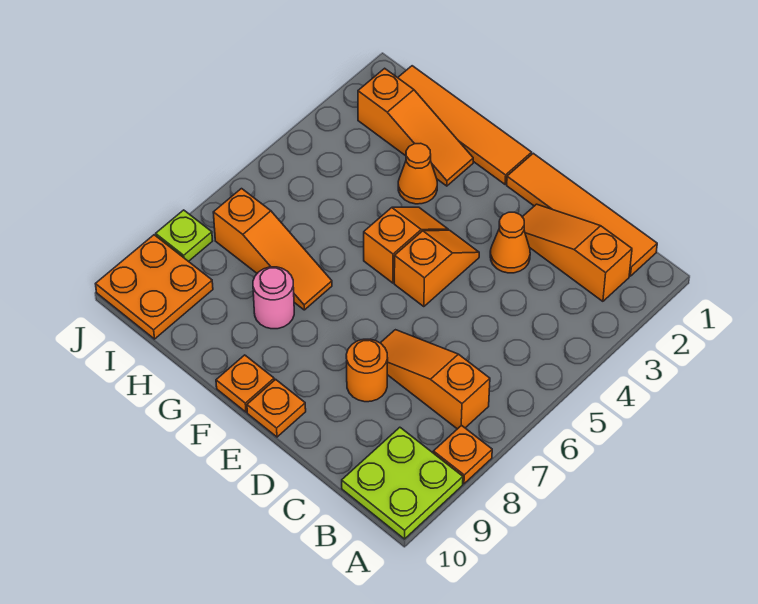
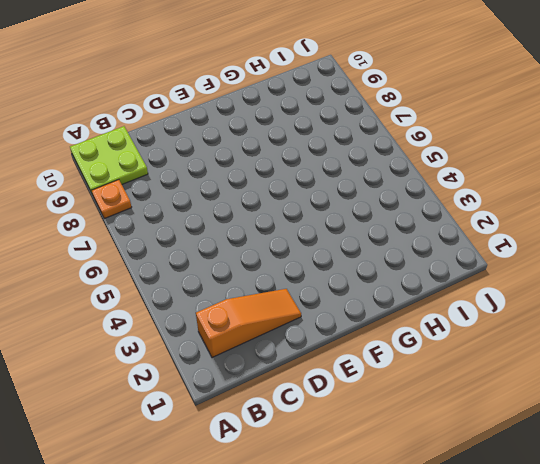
none -> orange tile B1:E1 level 1
none -> orange slope B7:D7 level 1 top B
none -> orange cone D3 level 1

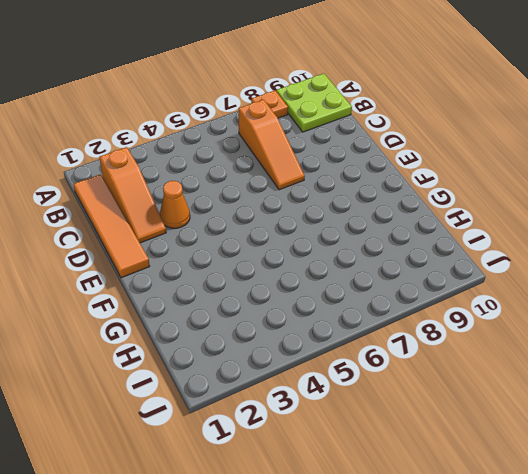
none -> orange round brick D8 level 1
none -> orange slope E4:E5 level 1 top 5
none -> orange plate E10 level 1

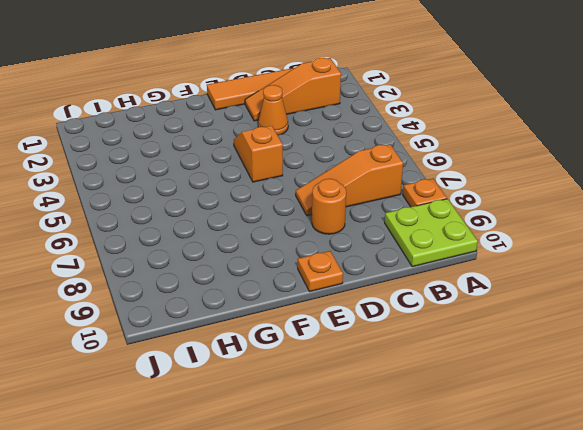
none -> orange tile F1:I1 level 1
none -> orange slope F4:F5 level 1 top 5
none -> orange plate F10 level 1

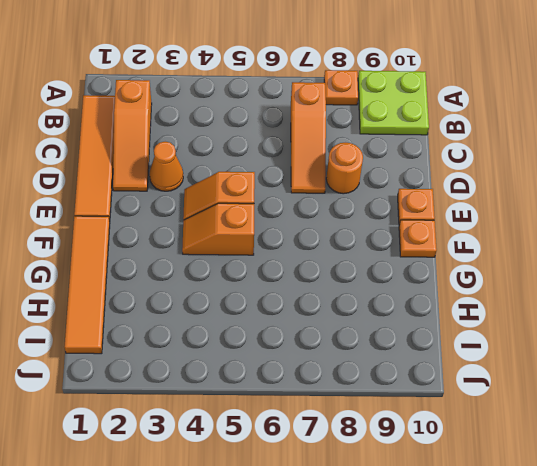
none -> orange slope G2:I2 level 1 top I
none -> orange cone G3 level 1
none -> orange slope G7:I7 level 1 top I

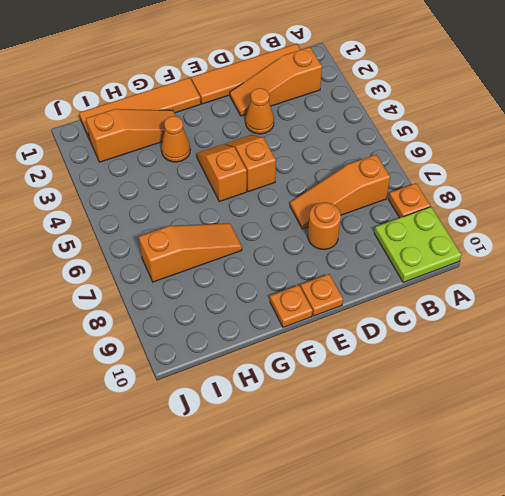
none -> pink round brick G8 level 1
none -> orange plate I9:J10 level 1
none -> lime plate J8 level 1

